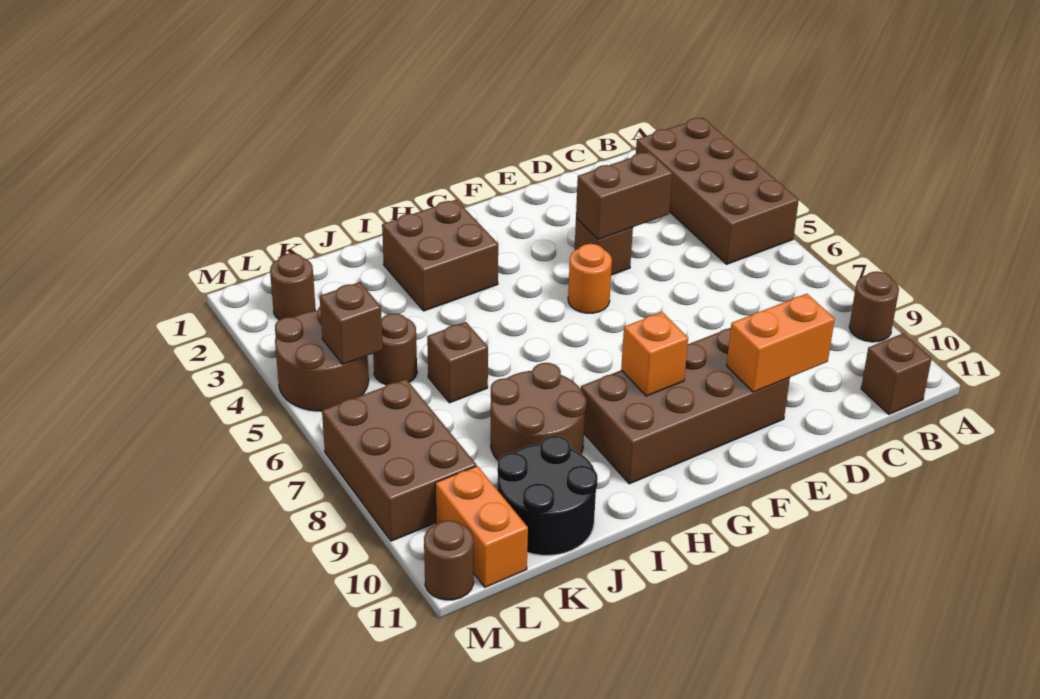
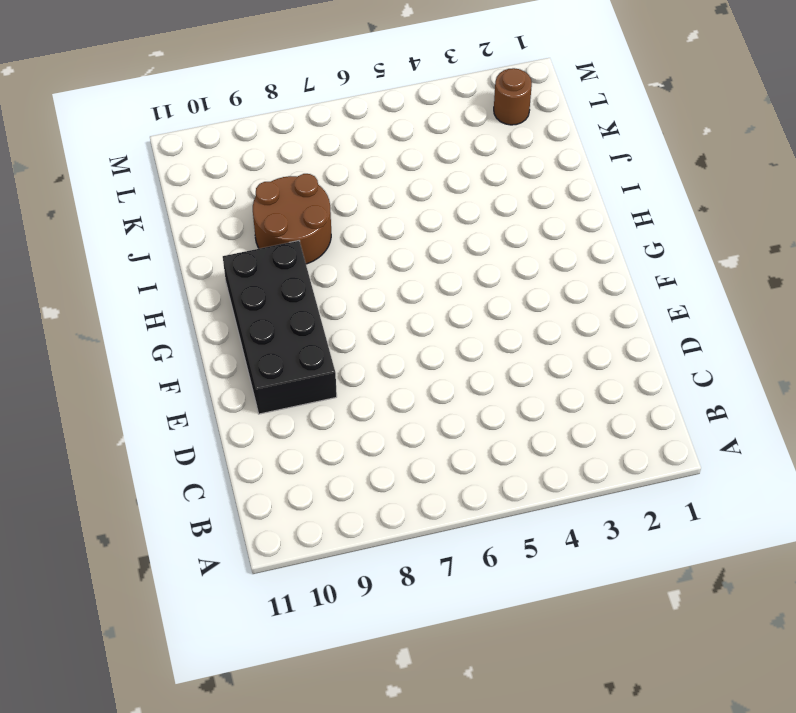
black brick E9:H10 level 1 -> brown brick E9:H10 level 1
none -> brown brick A2:B5 level 1
none -> brown round brick A9 level 1
none -> brown brick B11 level 1

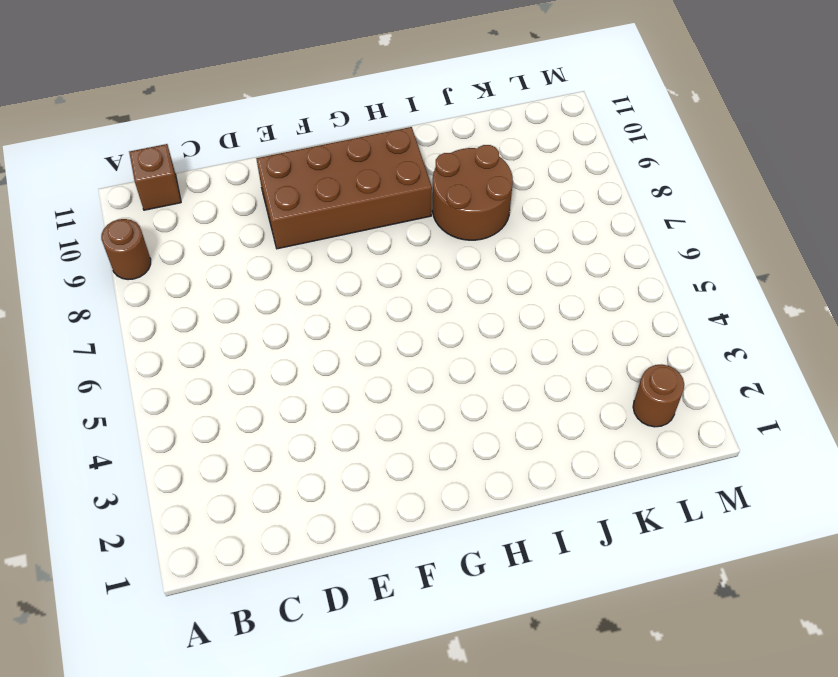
none -> brown brick A2:B5 level 1
none -> brown brick E4 level 1
none -> orange round brick F5 level 1

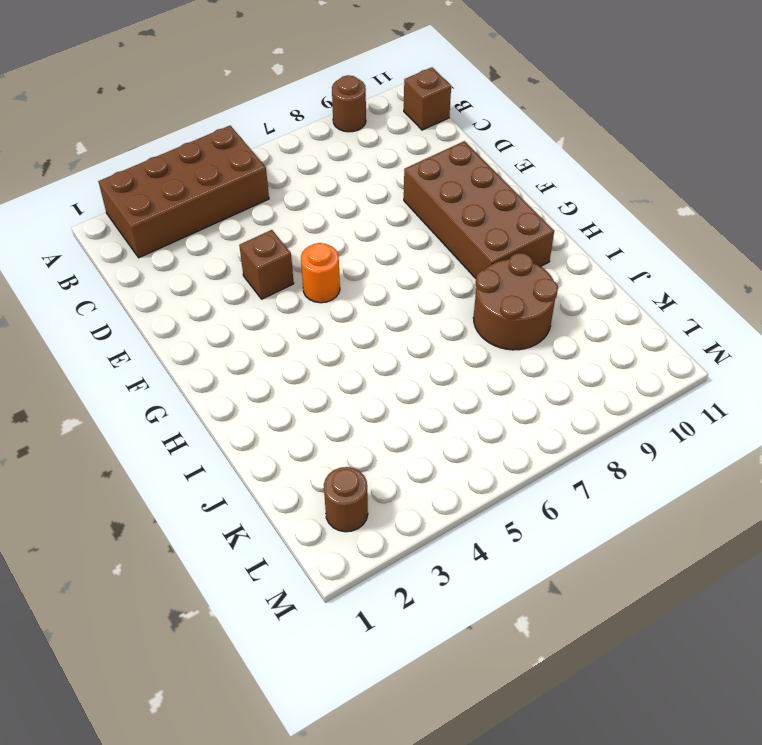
none -> brown brick H2:I3 level 1
none -> brown brick J6 level 1
none -> black round brick J10:K11 level 1

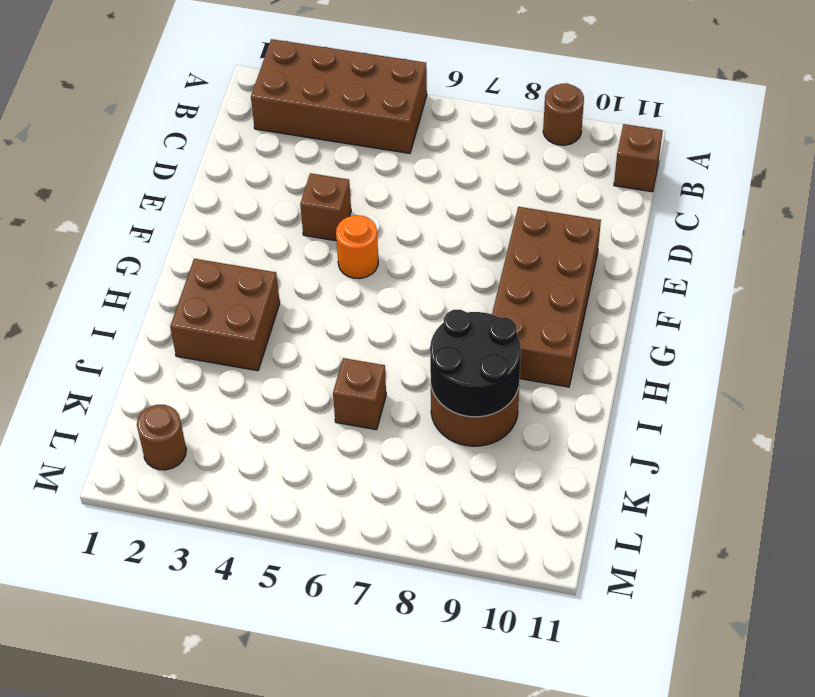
black round brick I8:J9 level 2 -> black round brick J10:K11 level 1
none -> brown round brick K5 level 1
none -> brown round brick L4:M5 level 1
none -> brown brick L7:M9 level 1

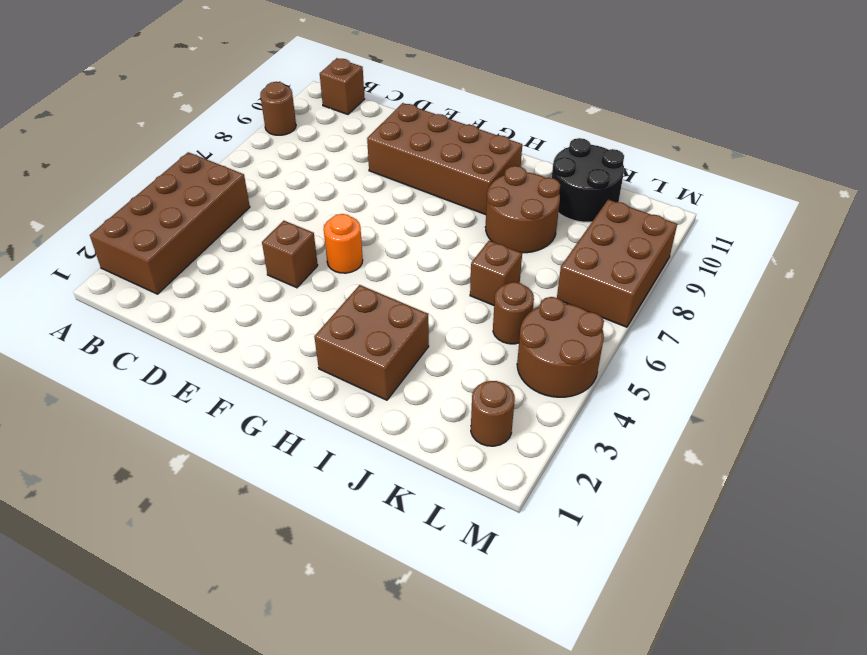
none -> orange brick L10:L11 level 1
none -> brown round brick M11 level 1
none -> brown brick D4:E4 level 2

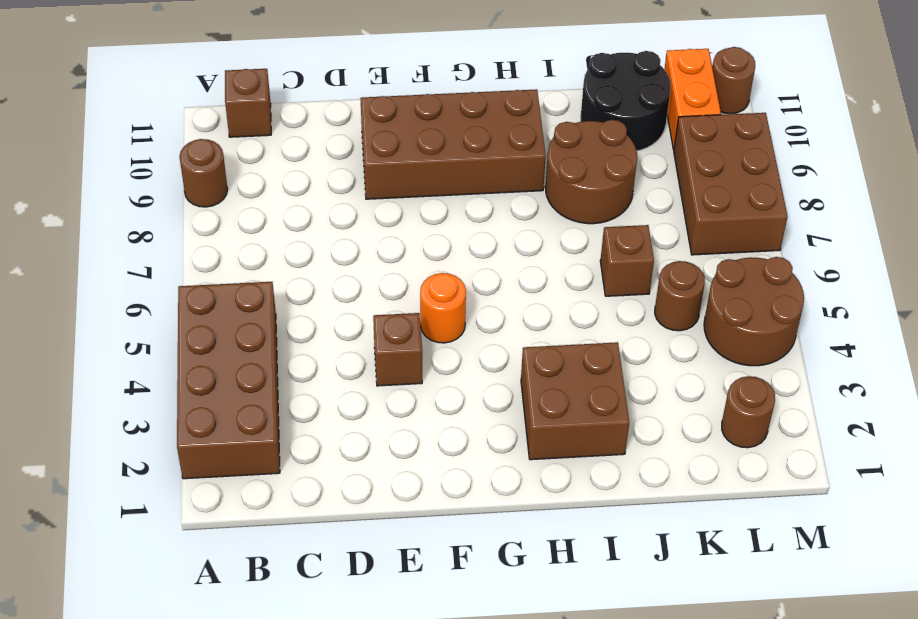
none -> brown brick D4:E4 level 2
none -> orange brick D10:E10 level 2
none -> orange brick G9 level 2

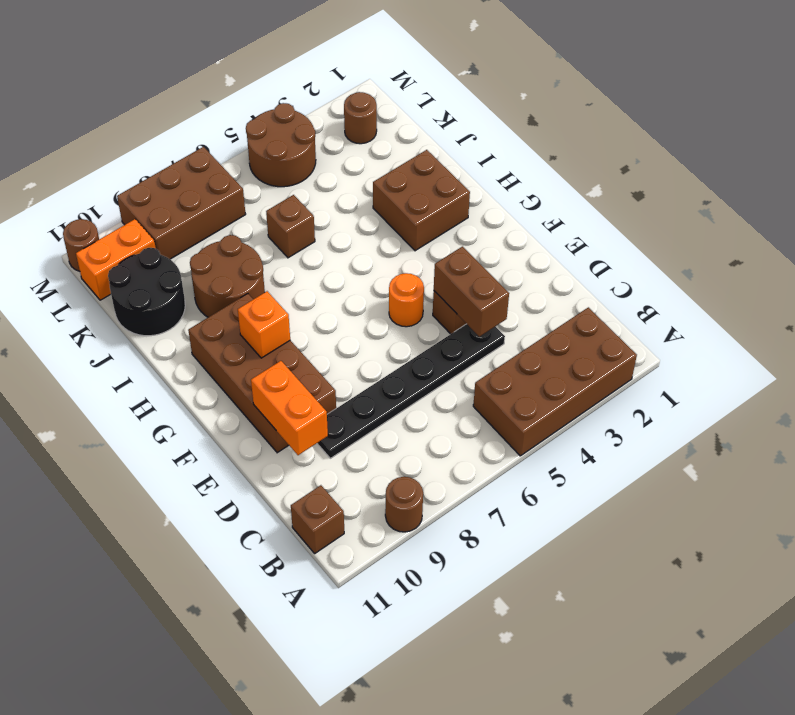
black plate D4:D9 level 1 -> none
none -> brown round brick K5 level 1
none -> brown brick L5 level 2

